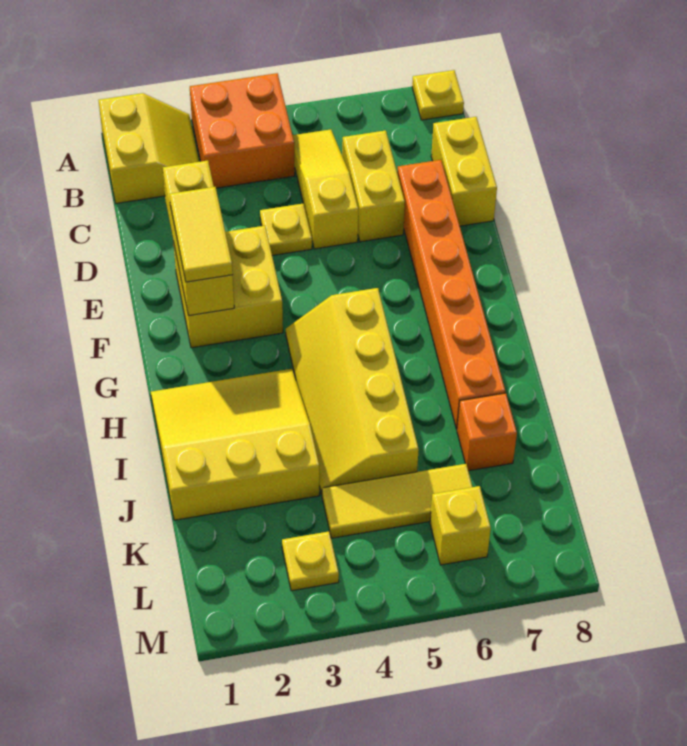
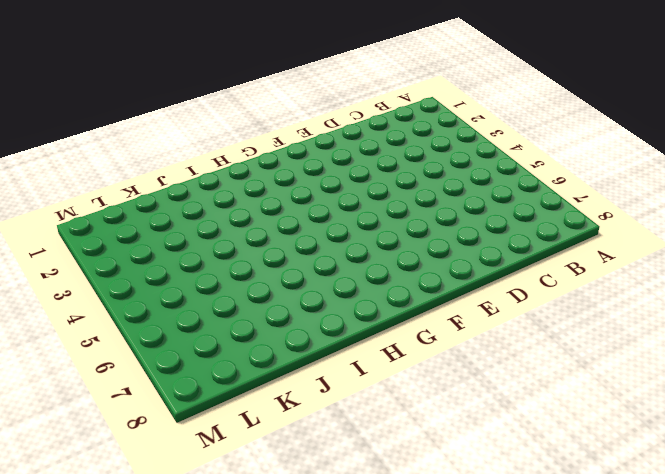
none -> yellow slope A1:B2 level 1 top 1
none -> orange brick A3:B4 level 1
none -> yellow plate A8 level 1

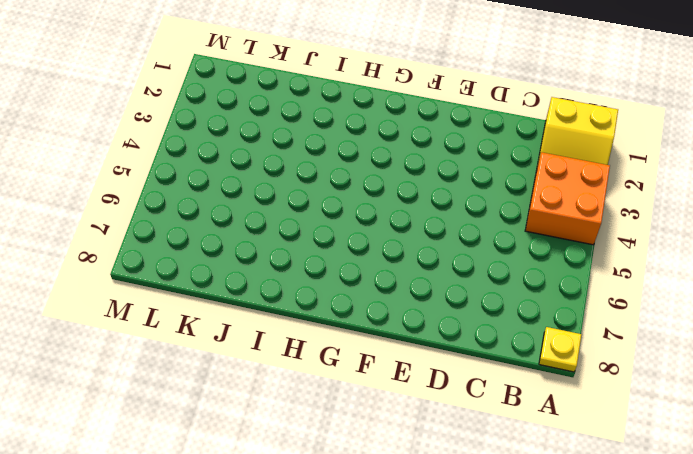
none -> yellow slope B5:D5 level 1 top D
none -> yellow brick C6:D6 level 1
none -> yellow brick C8:D8 level 1

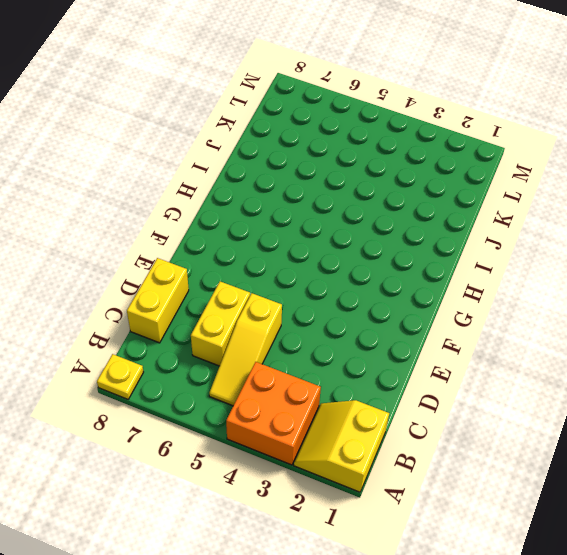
none -> yellow plate D4 level 1
none -> orange brick D7:I7 level 1
none -> yellow brick E2:F3 level 1

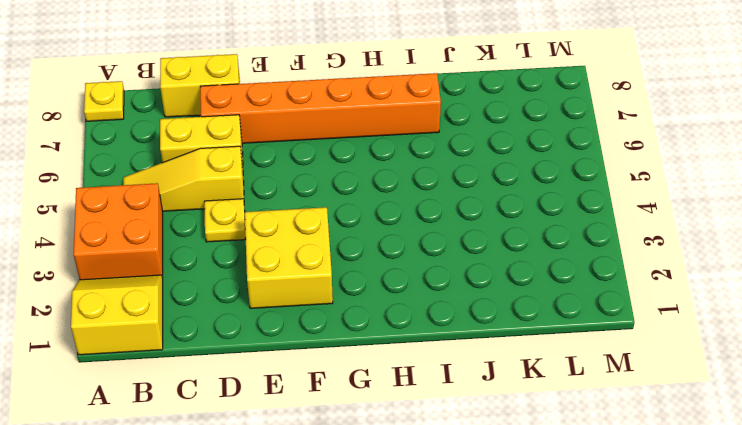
none -> yellow slope G4:J5 level 1 top 5
none -> yellow slope H1:J3 level 1 top J
none -> orange brick J7 level 1

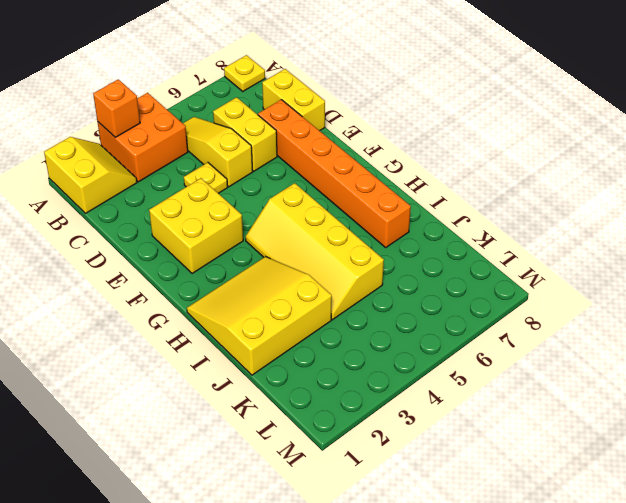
orange brick A3 level 2 -> orange brick J7 level 1
none -> yellow tile K4:K6 level 1
none -> yellow plate L3 level 1
none -> yellow brick L6 level 1

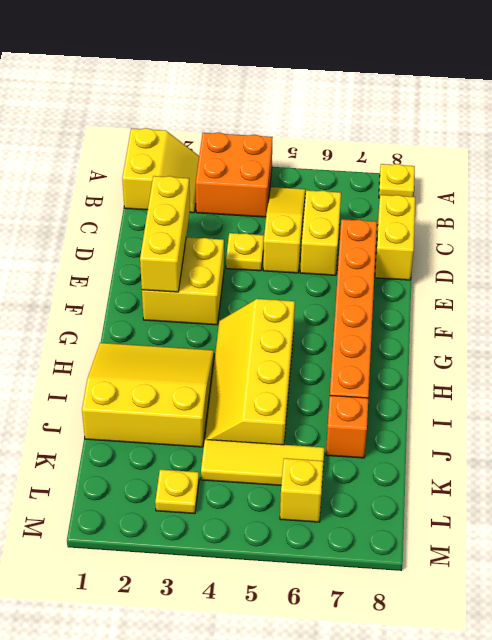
none -> yellow tile E2:F2 level 3

